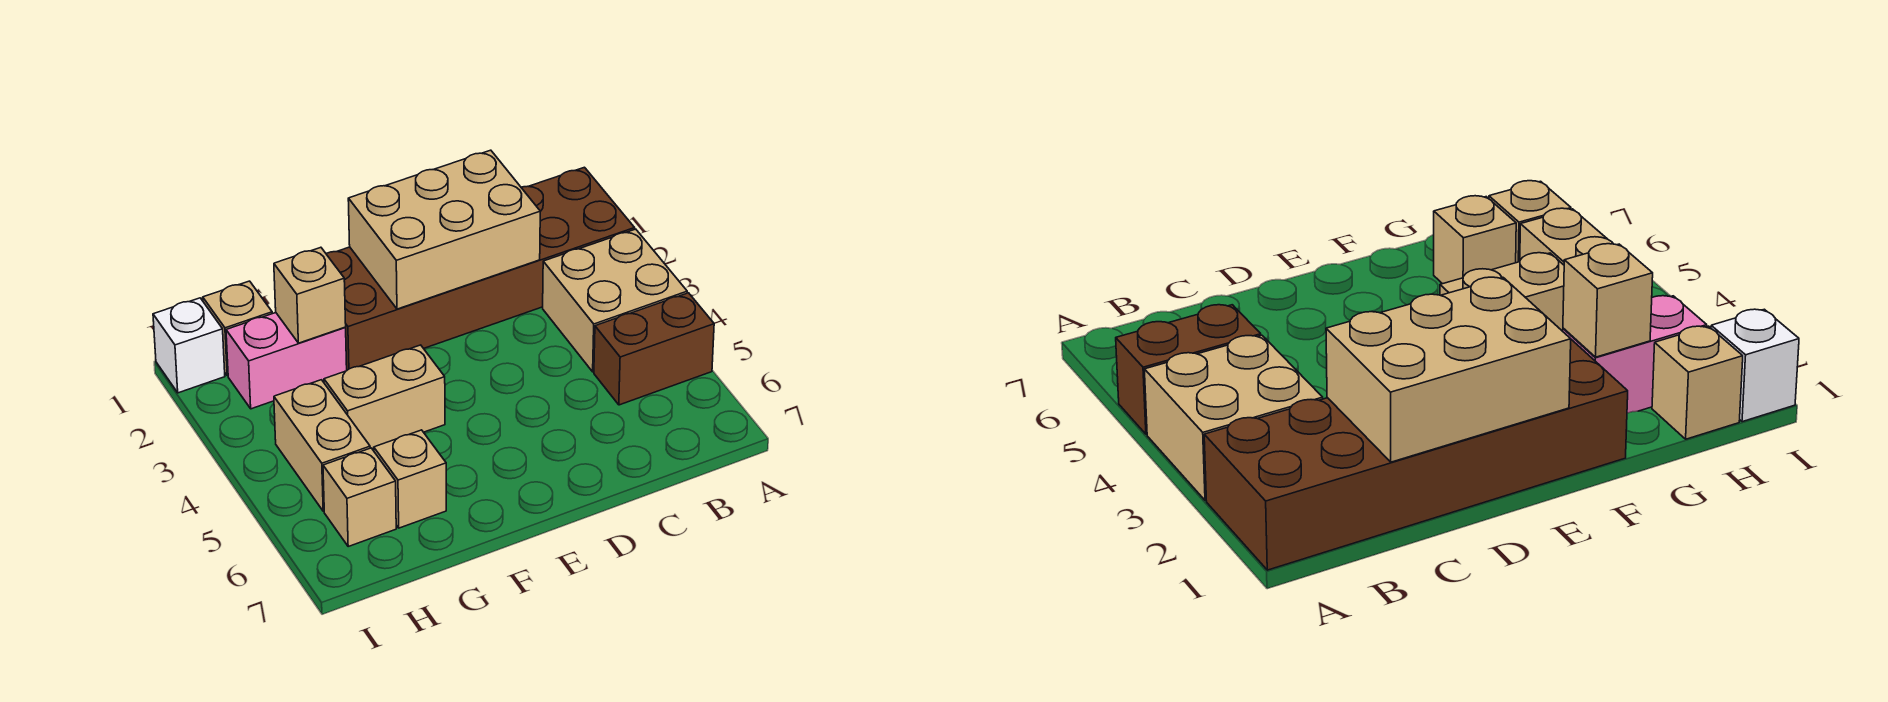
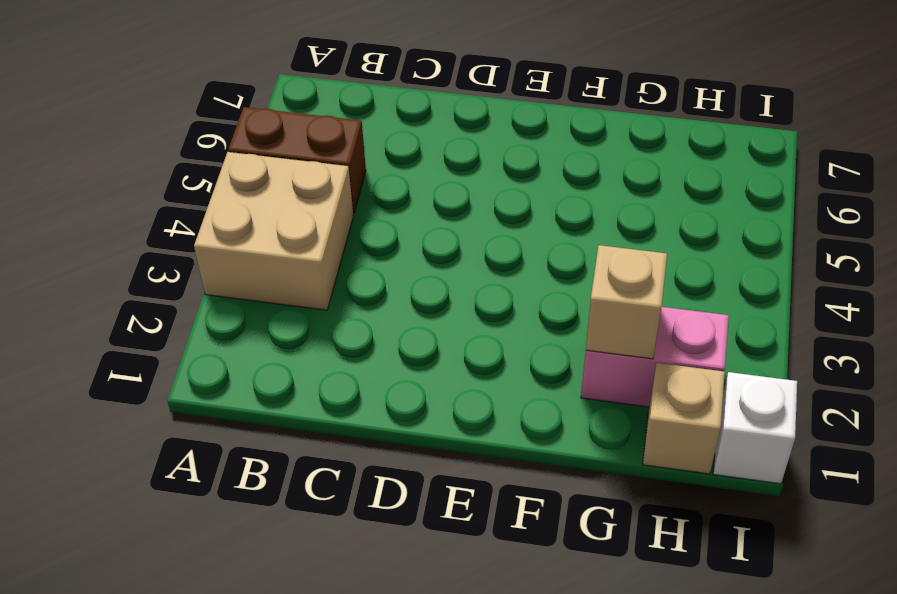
none -> brown brick A1:F2 level 1
none -> tan brick F4:G4 level 1
none -> tan brick G6 level 1

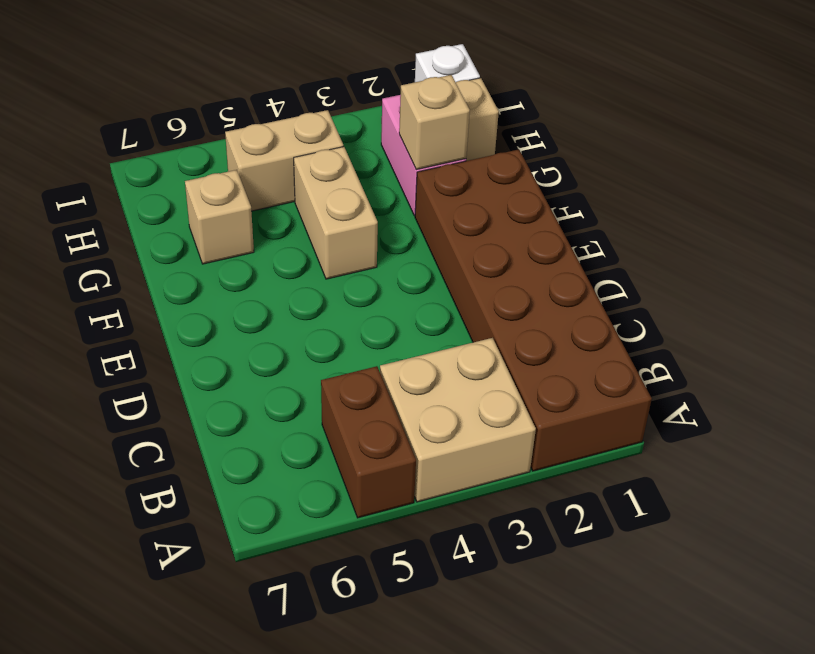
none -> tan brick H6 level 1
none -> tan brick C1:E2 level 2

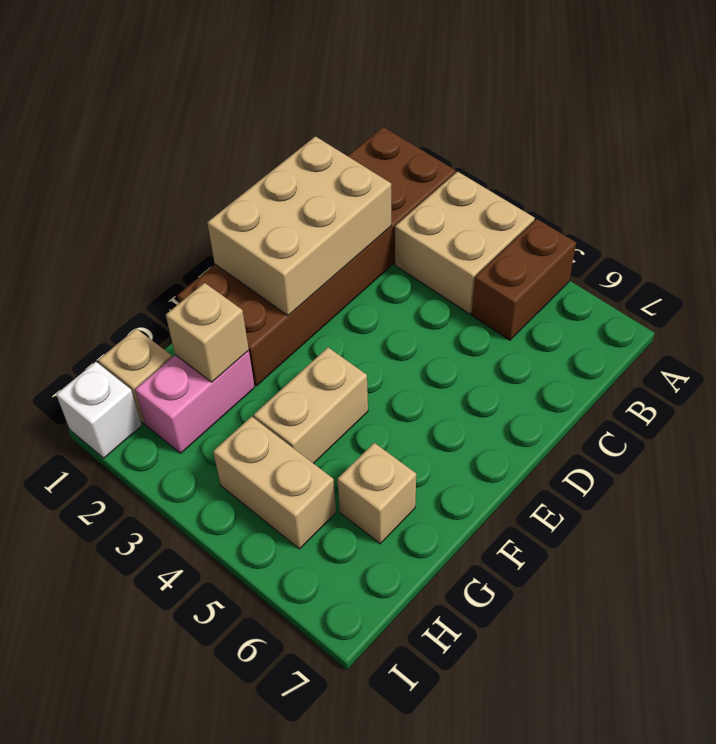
none -> tan brick H6 level 1

